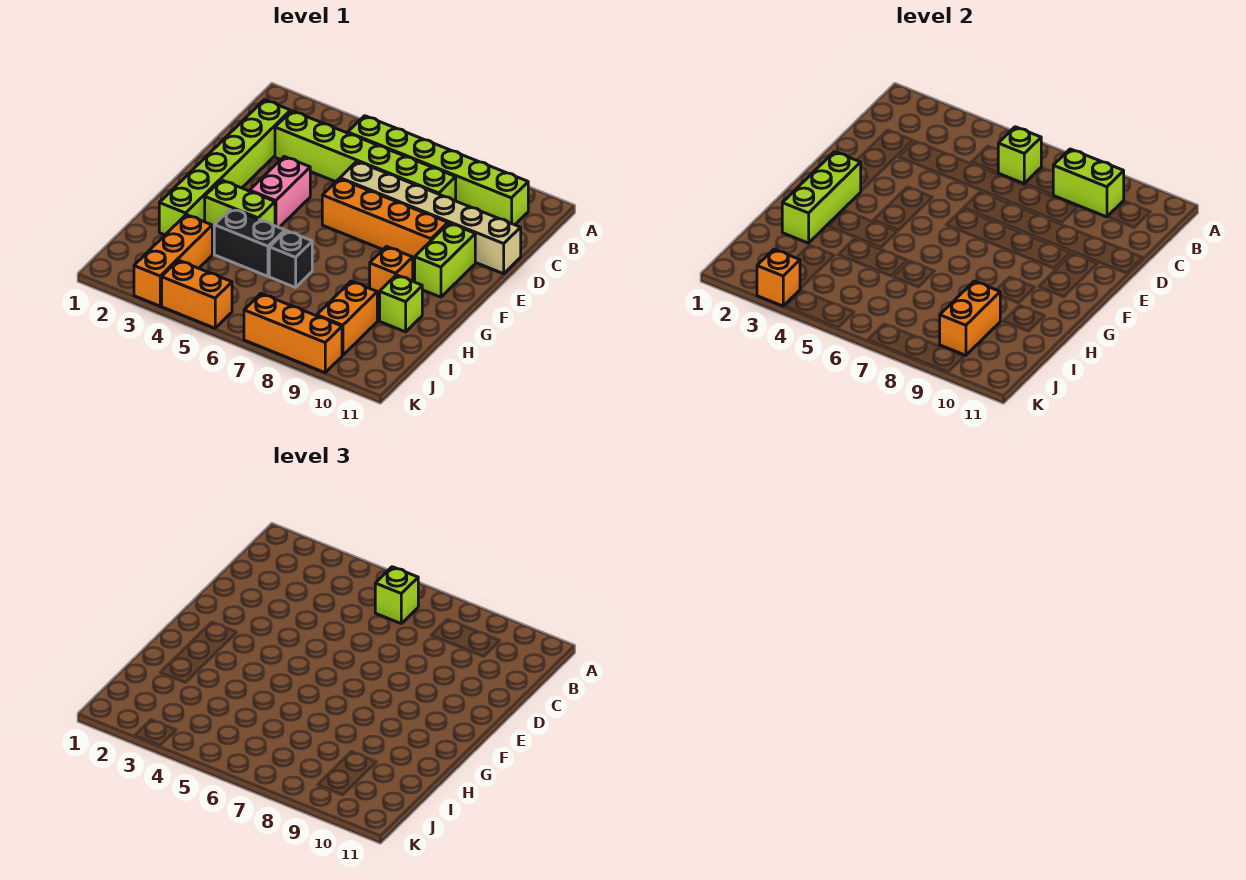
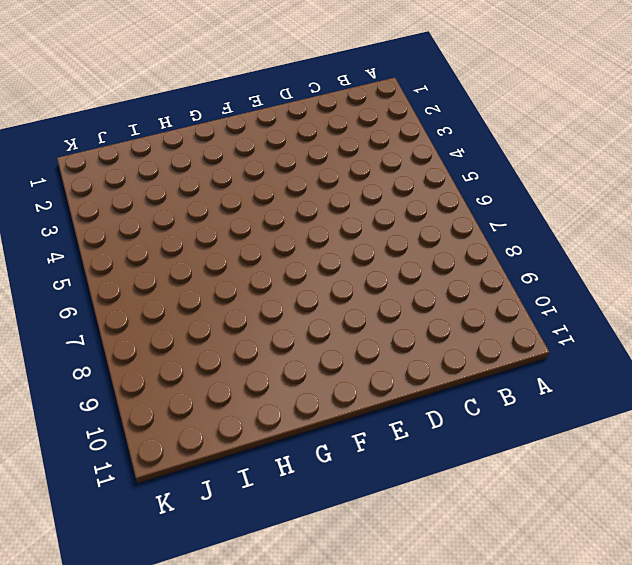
none -> lime brick B5:B10 level 1
none -> lime brick C2:H2 level 1
none -> lime brick C3:C8 level 1

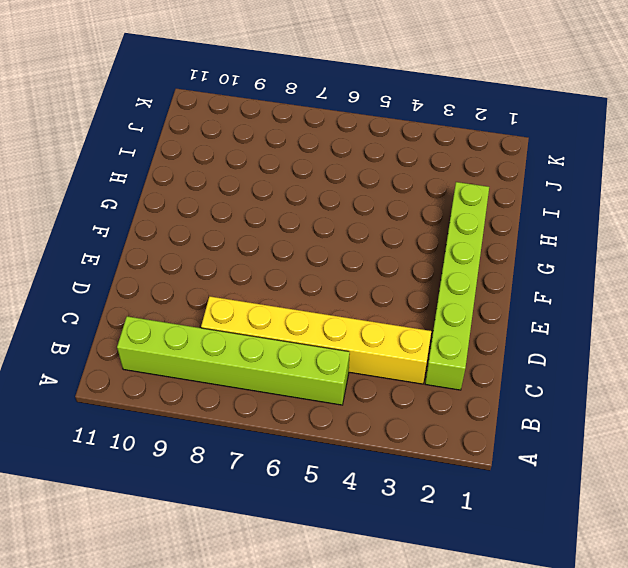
yellow brick C3:C8 level 1 -> lime brick C3:C8 level 1
none -> tan brick D6:D11 level 1
none -> pink brick E4:F4 level 1
none -> orange brick E6:E9 level 1

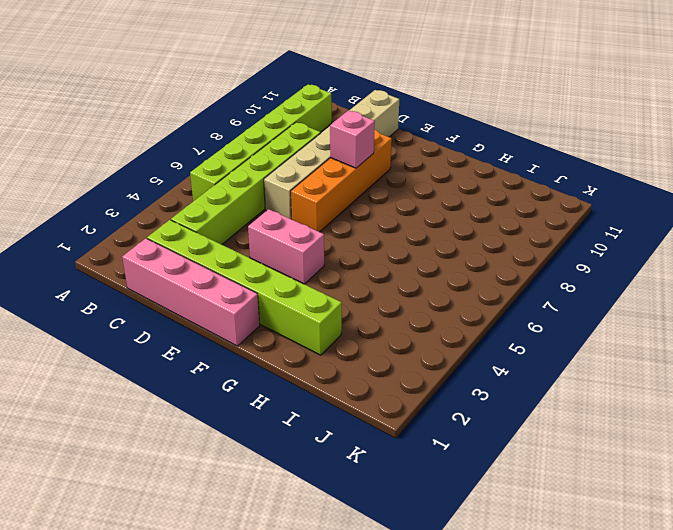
pink brick C1:F1 level 1 -> none
pink brick E8 level 2 -> none
none -> lime brick E10:F10 level 1
none -> lime brick G3:G4 level 1
none -> orange brick G9 level 1

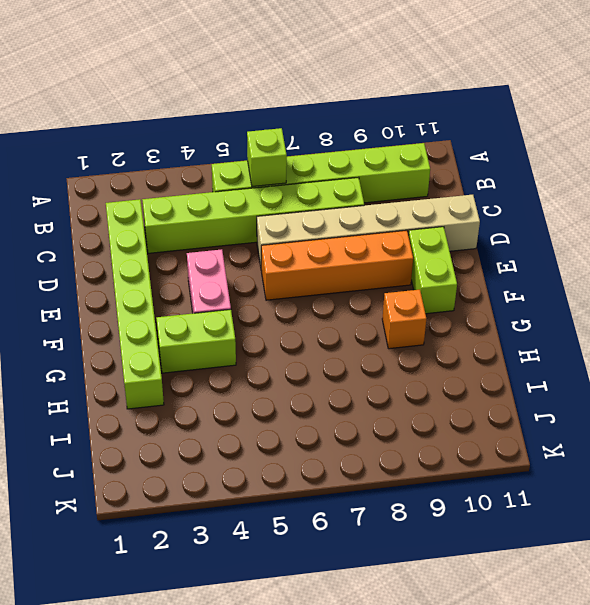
none -> black brick H4:H5 level 1
none -> black brick H6 level 1
none -> lime brick H10 level 1

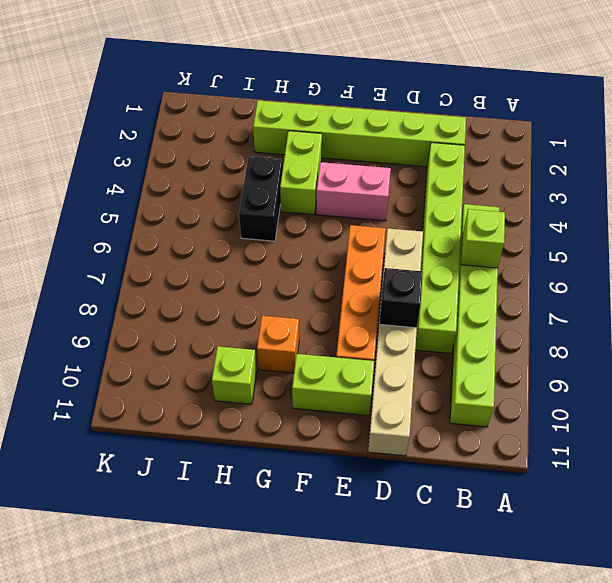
black brick D8 level 2 -> black brick H6 level 1
none -> orange brick I3:K3 level 1
none -> orange brick I9:J9 level 1
none -> orange brick K4:K5 level 1

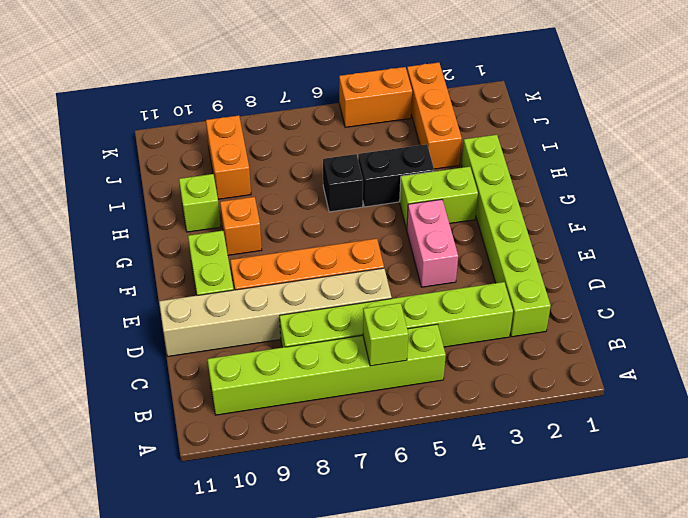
none -> orange brick K7:K9 level 1
none -> lime brick B8:B9 level 2
none -> lime brick F2:H2 level 2

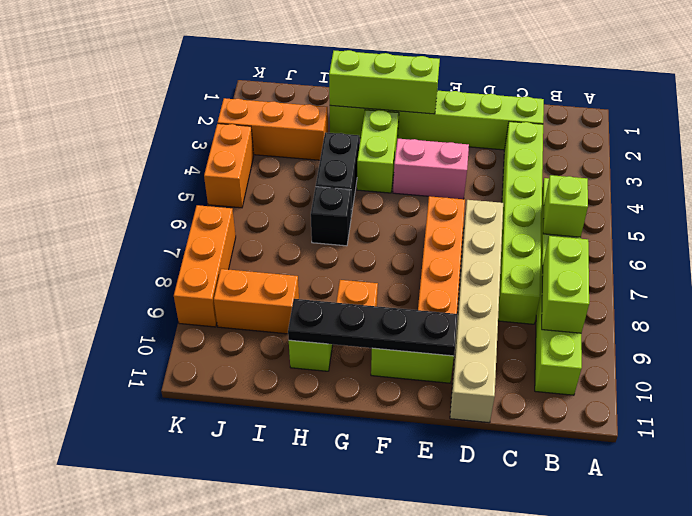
black plate E10:H10 level 2 -> none
none -> orange brick I9:J9 level 2
none -> orange brick K3 level 2
none -> lime brick B6 level 3

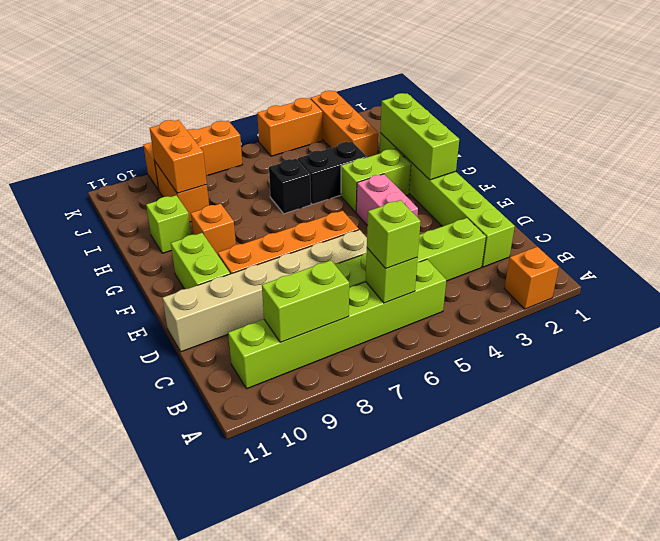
orange brick A2 level 1 -> orange brick K3 level 2

